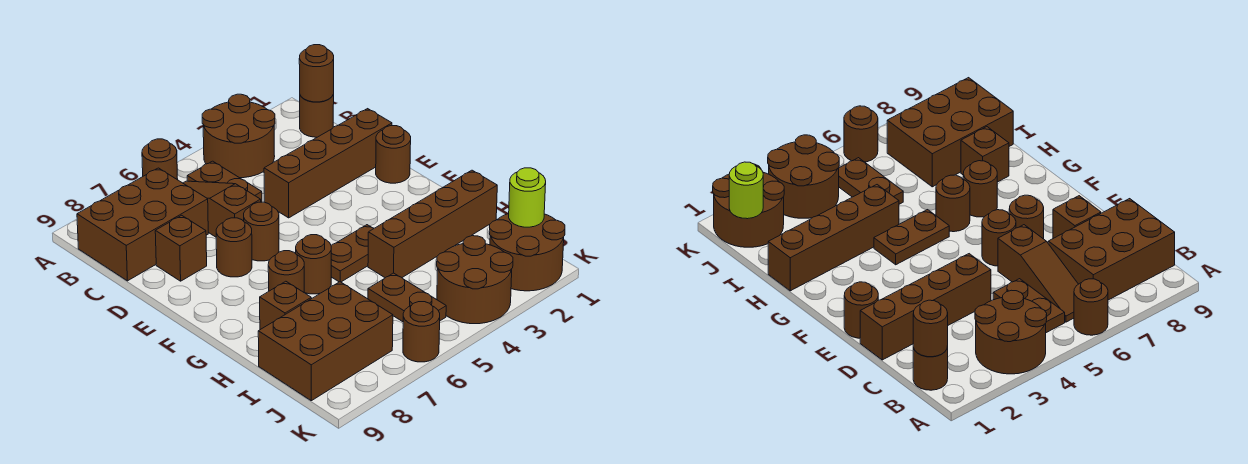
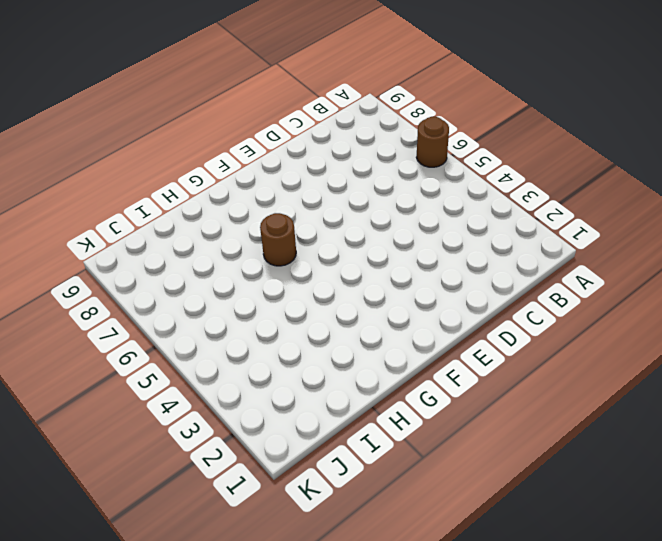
none -> brown round brick A3:B4 level 1
none -> brown round brick B1 level 1
none -> brown plate B5:C5 level 1

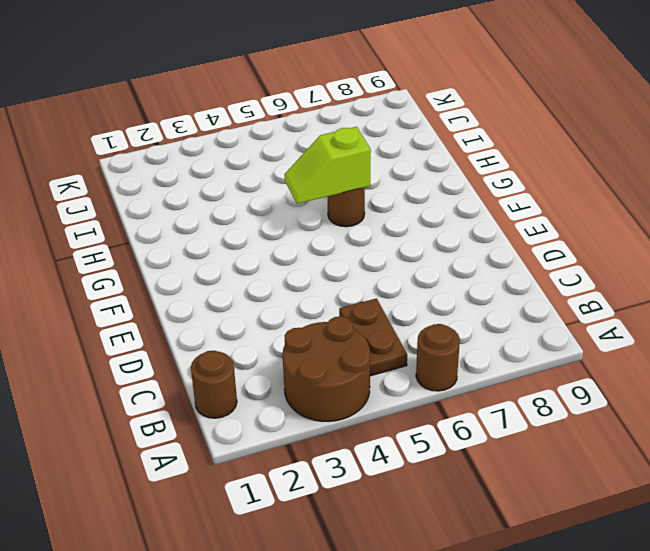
lime slope G5:G6 level 2 top 6 -> none
none -> brown slope B6:D6 level 1 top D
none -> brown brick B7:C9 level 1
none -> brown brick D1:D4 level 1

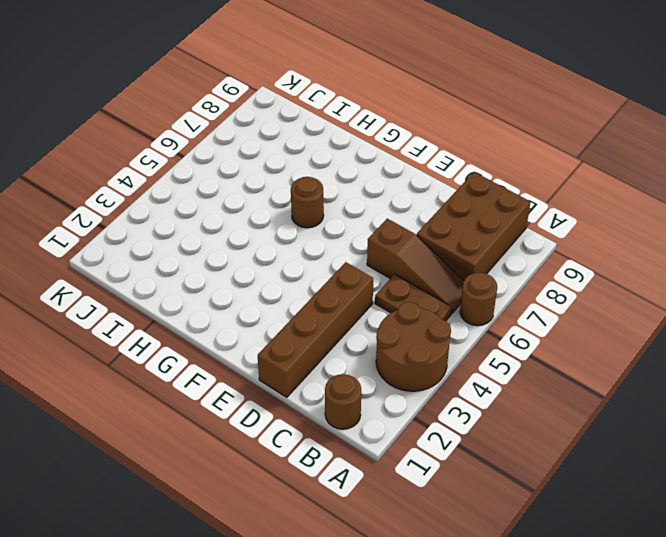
none -> brown brick D8 level 1
none -> brown round brick E1 level 1
none -> brown round brick E6 level 1

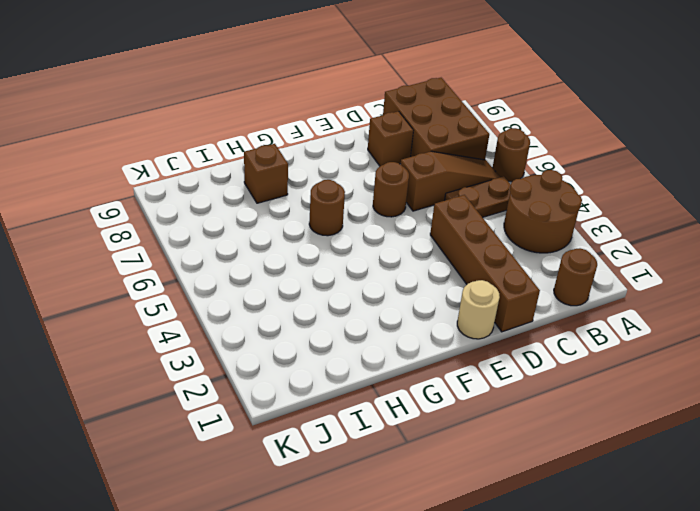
tan round brick E1 level 1 -> brown round brick E1 level 1
none -> brown round brick E7 level 1
none -> brown plate G4:G5 level 1
none -> brown round brick G7 level 1

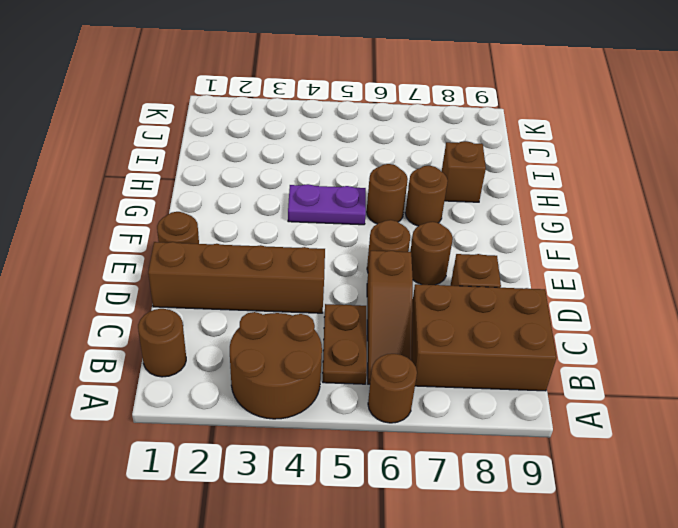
purple plate G4:G5 level 1 -> brown plate G4:G5 level 1
none -> brown brick H1:H4 level 1
none -> brown plate I5:J5 level 1
none -> brown brick I7:J9 level 1

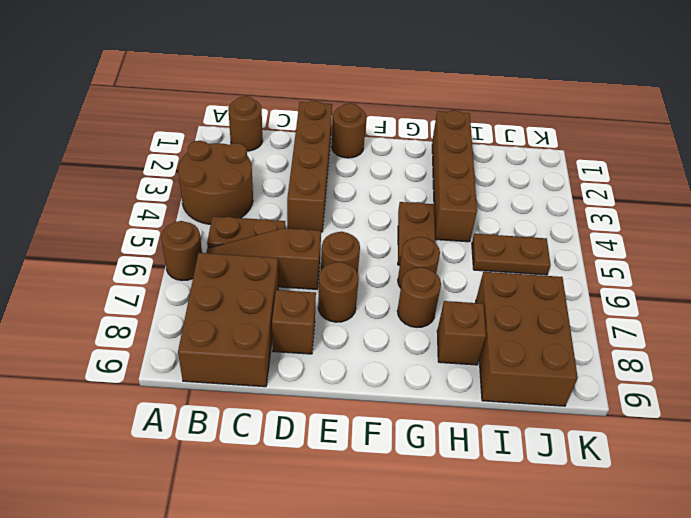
none -> brown round brick J1:K2 level 1
none -> brown round brick J3:K4 level 1
none -> brown round brick K6 level 1

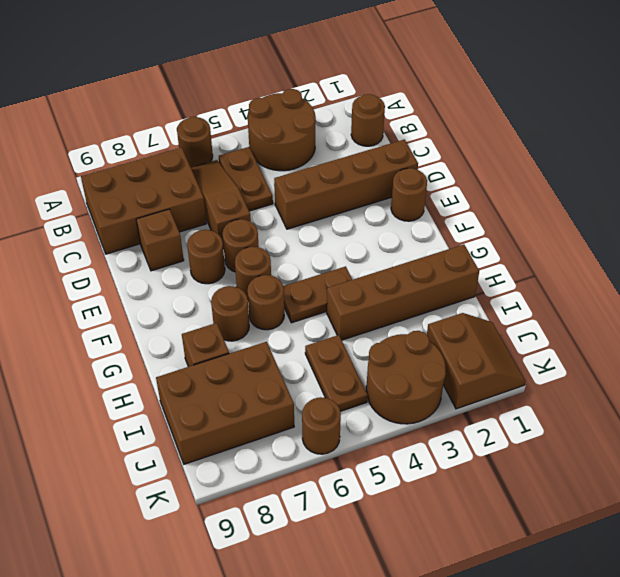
brown round brick F6 level 1 -> brown round brick B1 level 2
brown slope J1:K2 level 1 top 2 -> brown round brick J1:K2 level 1
none -> lime round brick J1 level 2

